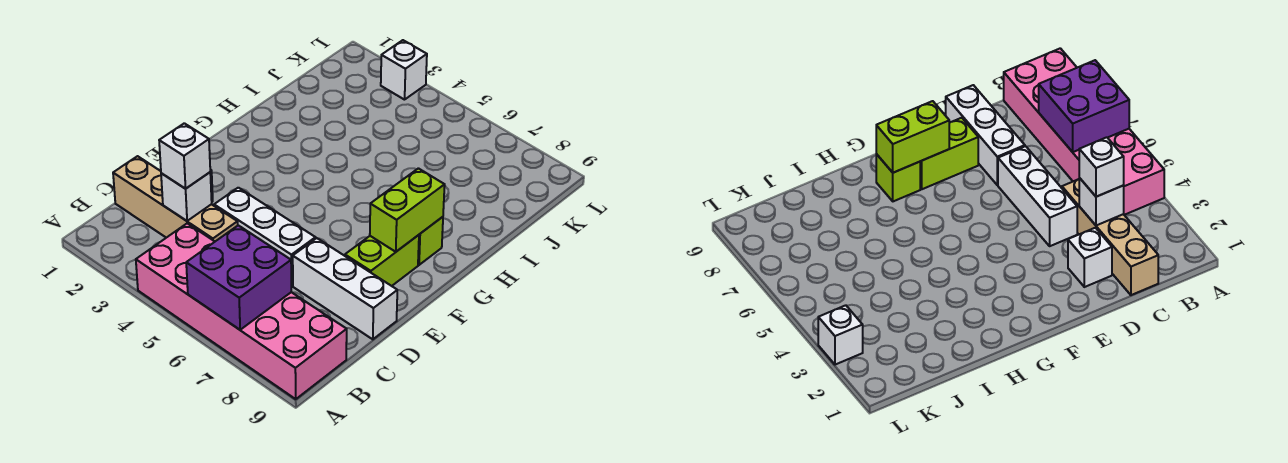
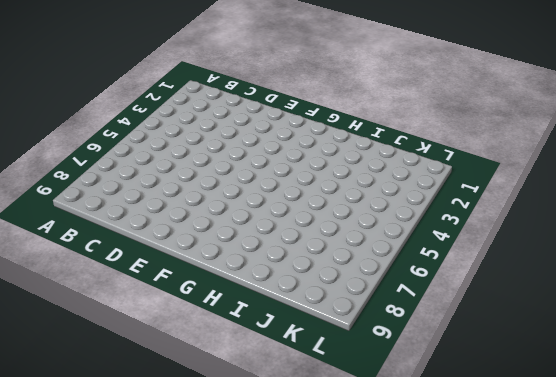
none -> pink brick A4:B9 level 1
none -> tan brick C1:C4 level 1
none -> white brick D2 level 1

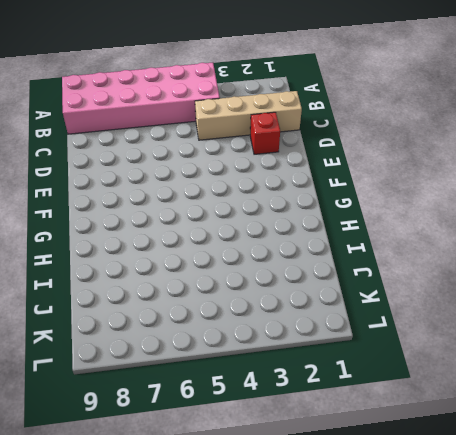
red brick D2 level 1 -> white brick D2 level 1
none -> white brick D4:D6 level 1
none -> white brick D7:D9 level 1
none -> lime brick E8:F8 level 1

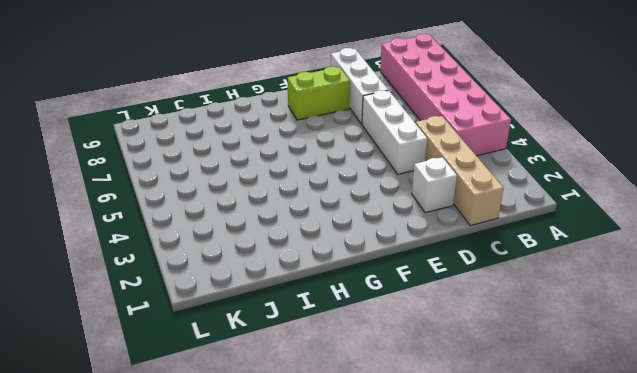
none -> lime brick G8 level 1
none -> white brick L3 level 1
none -> purple brick A6:B7 level 2

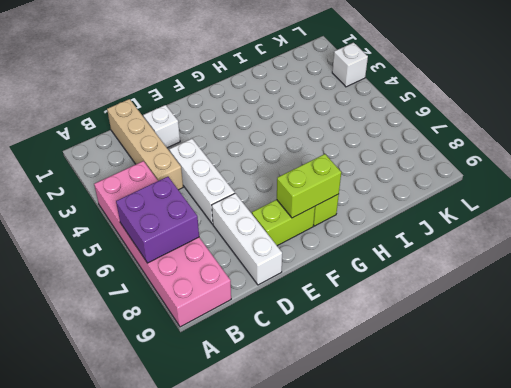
none -> white brick C3 level 2
none -> white brick C3 level 3

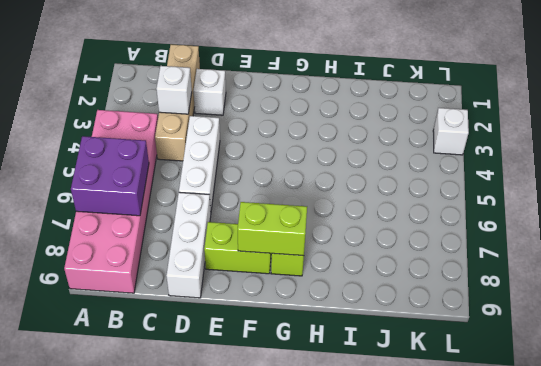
none -> white brick C3 level 3

